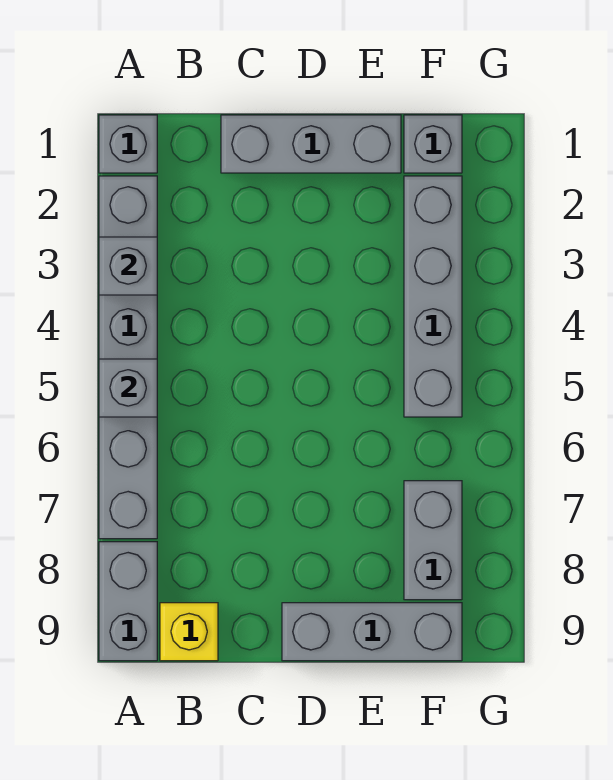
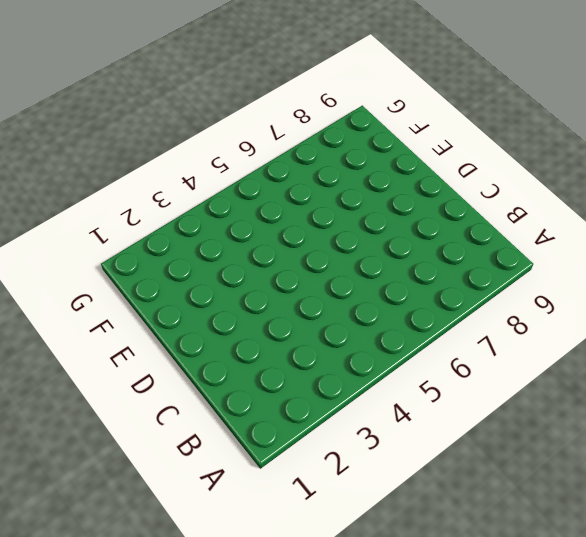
none -> grey brick A1 level 1
none -> grey brick A2:A7 level 1

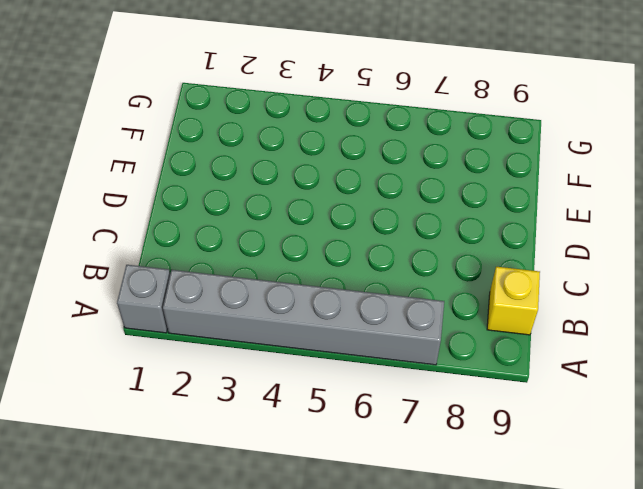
none -> grey brick A8:A9 level 1
none -> grey brick C1:E1 level 1

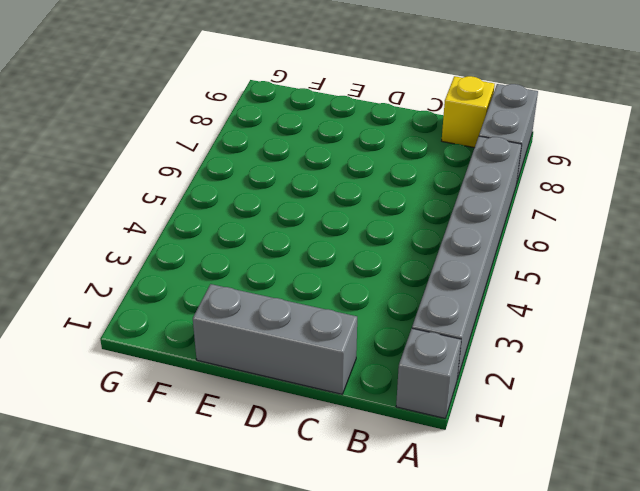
none -> grey brick D9:F9 level 1
none -> grey brick F1 level 1

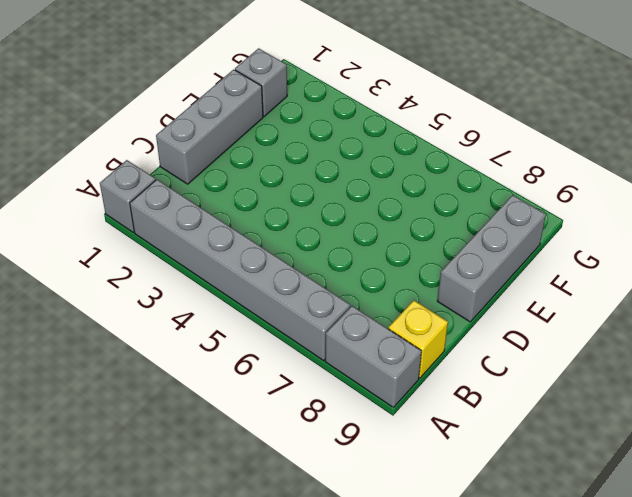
none -> grey brick F2:F5 level 1
none -> grey brick F7:F8 level 1

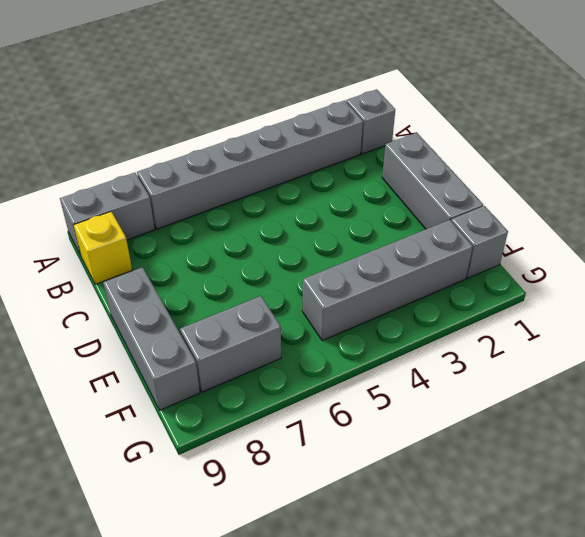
none -> grey brick A3 level 2
none -> grey brick A5 level 2

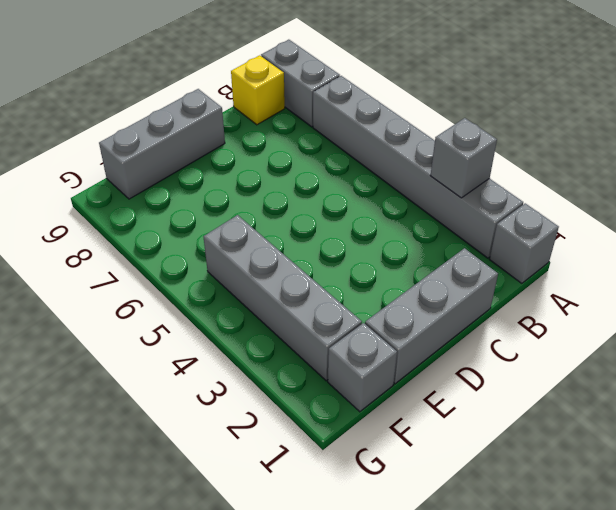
none -> grey brick F7:F8 level 1
none -> grey brick A5 level 2

